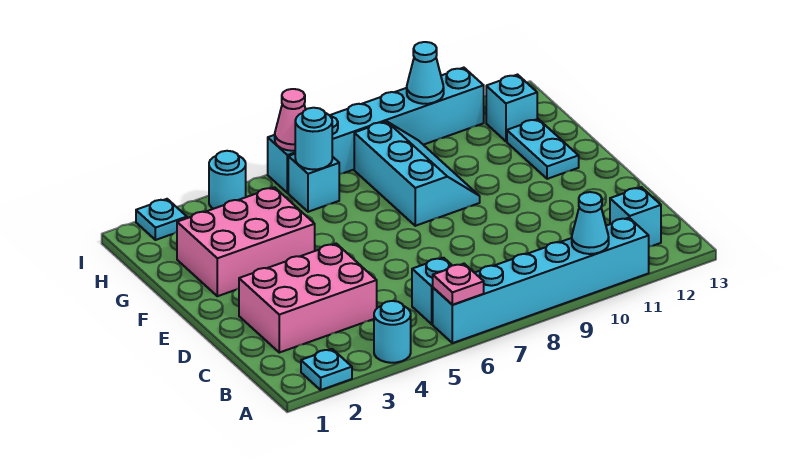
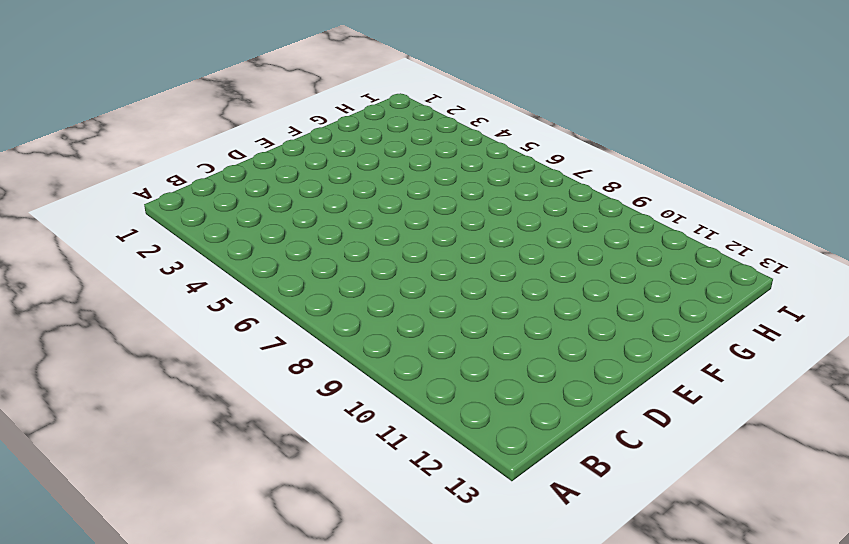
none -> cyan plate A2 level 1
none -> cyan round brick A4 level 1
none -> cyan brick A6:A11 level 1

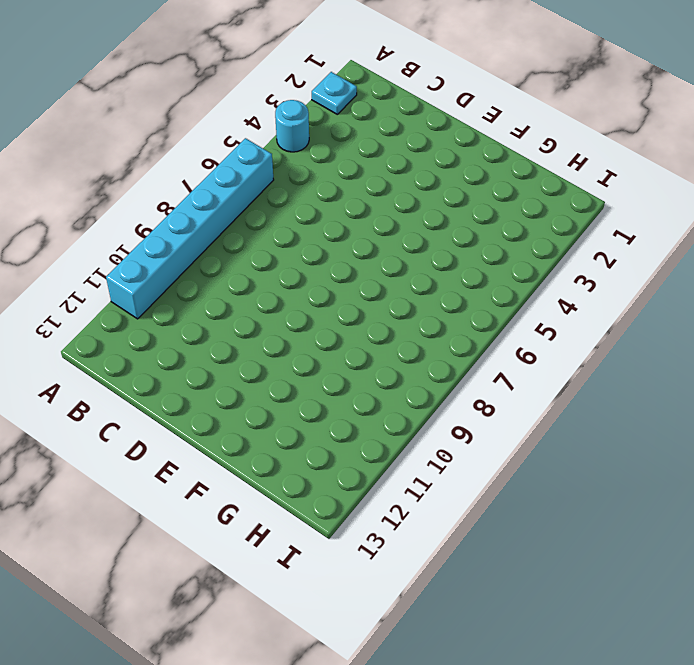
none -> cyan brick B6 level 1
none -> cyan brick B12 level 1
none -> pink brick C2:D4 level 1

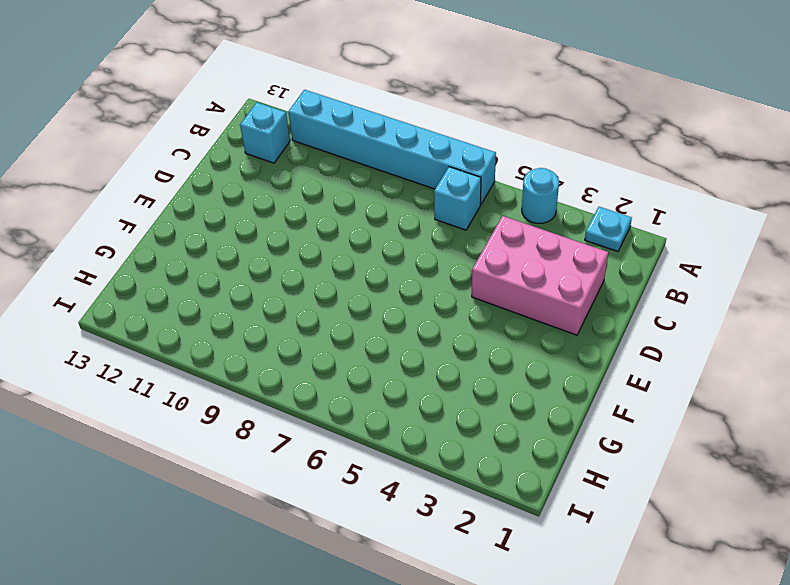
none -> pink brick F2:G4 level 1
none -> cyan slope F8:H9 level 1 top 8
none -> cyan plate F12:G12 level 1

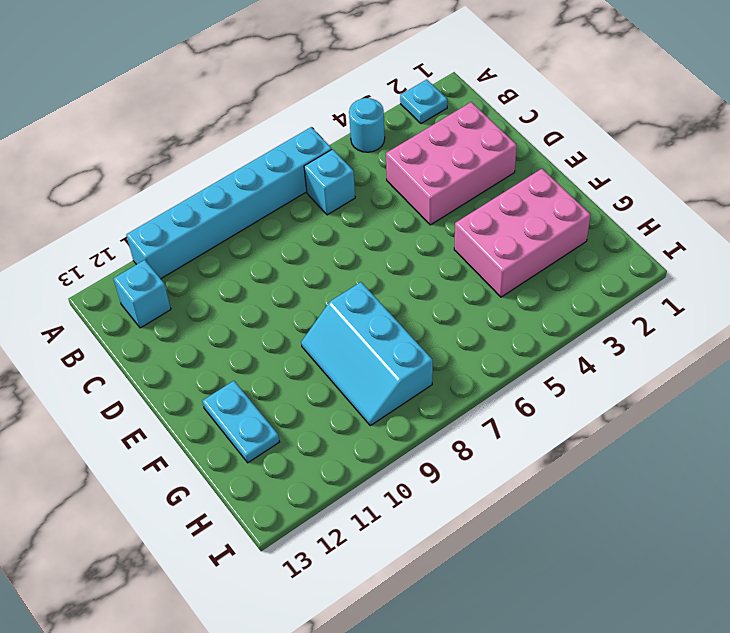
none -> cyan brick H6 level 1
none -> cyan brick H12 level 1
none -> cyan plate I2 level 1

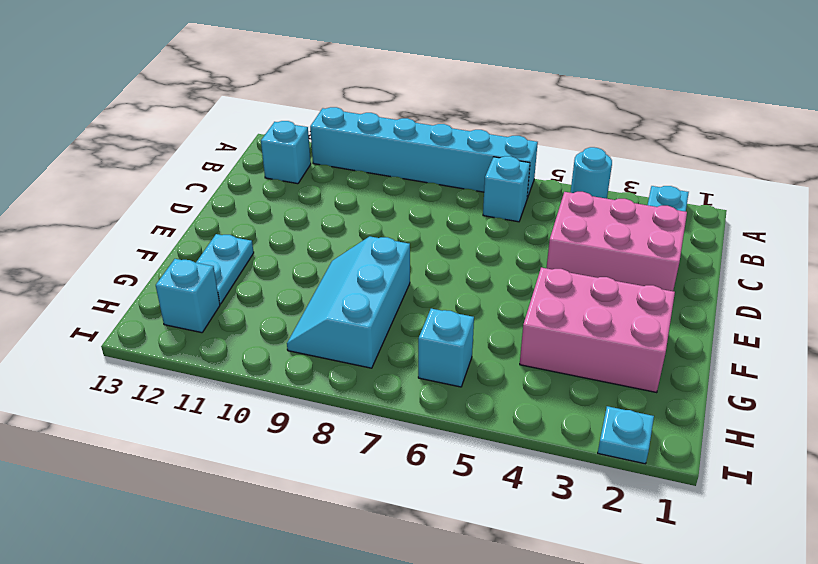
none -> cyan round brick I4 level 1
none -> cyan brick I6:I11 level 1
none -> pink plate A6 level 2

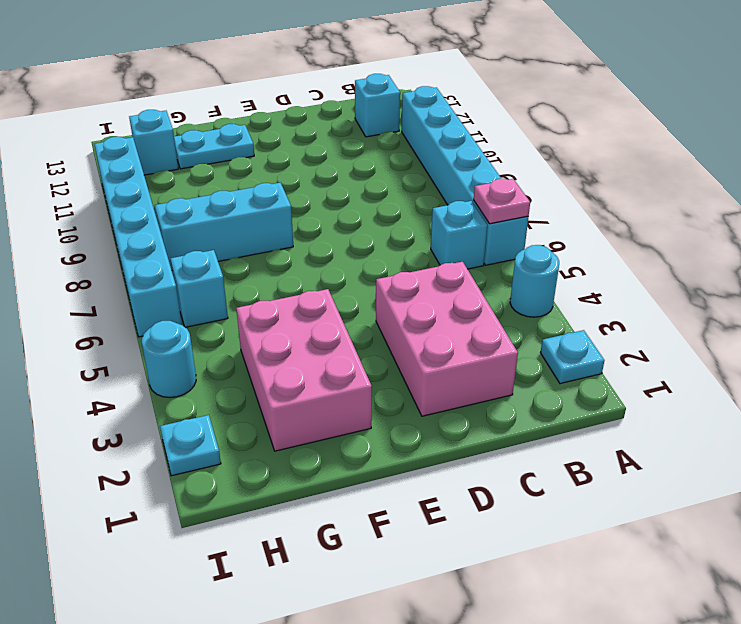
none -> cyan cone A10 level 2
none -> cyan round brick H6 level 2
none -> pink cone I6 level 2

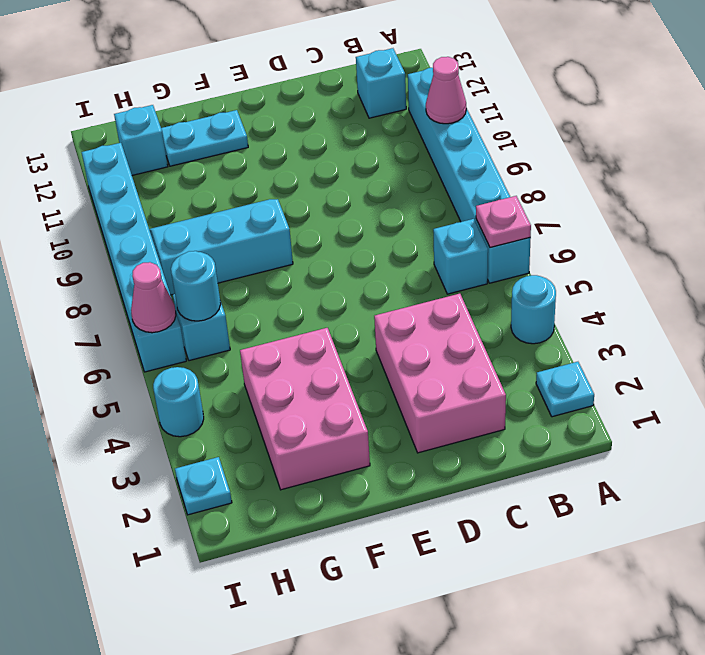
pink cone A10 level 2 -> cyan cone A10 level 2
none -> cyan cone I10 level 2

